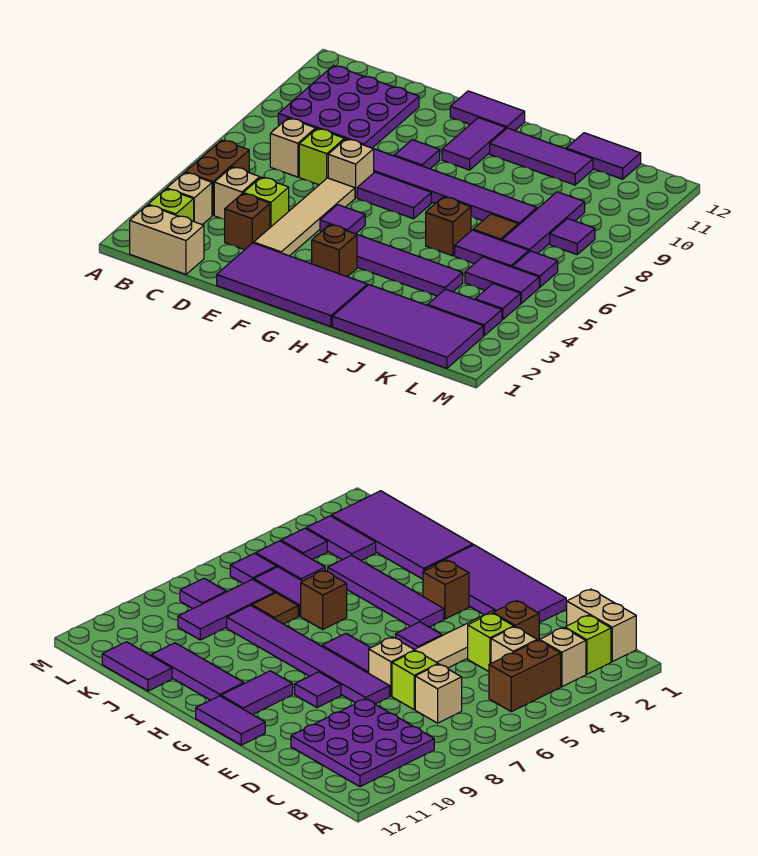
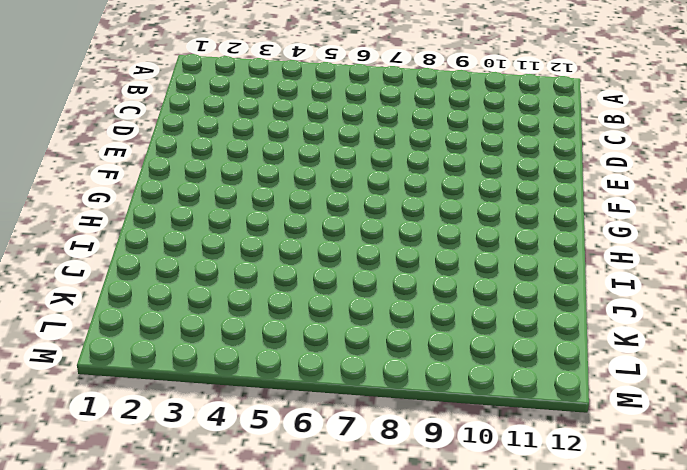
none -> tan brick B1:C1 level 1
none -> lime brick B2 level 1
none -> tan brick B3 level 1
none -> brown brick B4:B5 level 1

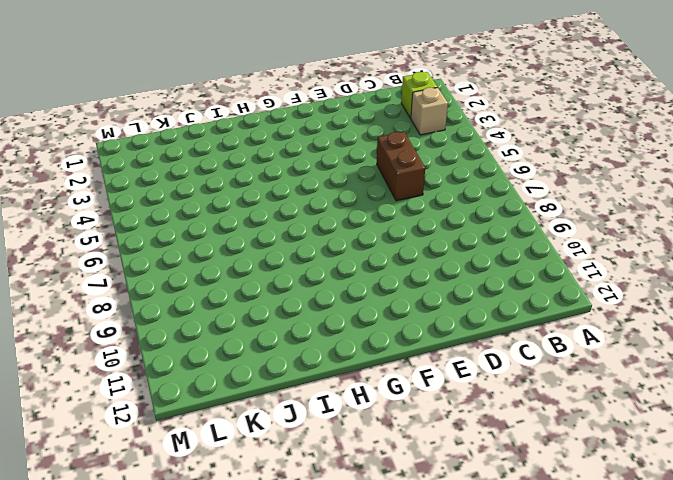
brown brick D5:D6 level 1 -> brown brick B4:B5 level 1
none -> tan brick B1:C1 level 1
none -> purple plate B9:D11 level 1
none -> tan brick C4 level 1
none -> tan brick C7 level 1

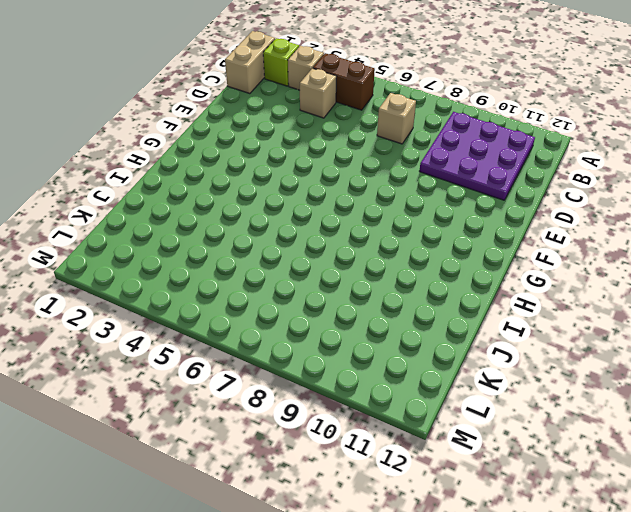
none -> brown brick D3 level 1
none -> lime brick D4 level 1
none -> lime brick D7 level 1
none -> purple tile E1:H2 level 1

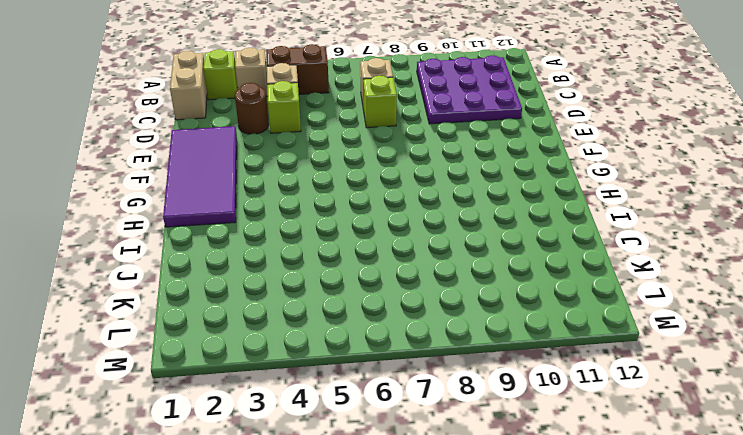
brown round brick D3 level 1 -> brown brick D3 level 1
none -> tan tile E3:E6 level 1
none -> tan brick E7 level 1
none -> purple tile E8:J8 level 1
none -> purple tile F5 level 1

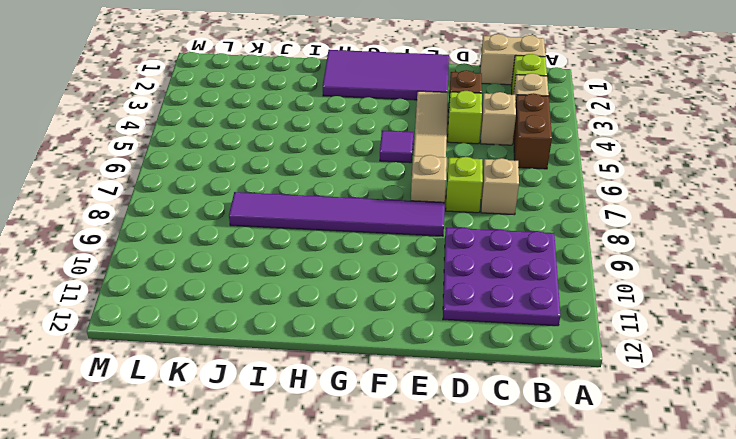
none -> purple tile F7:G7 level 1
none -> purple tile F9 level 1
none -> purple tile F12:G12 level 1
none -> brown brick G3 level 1

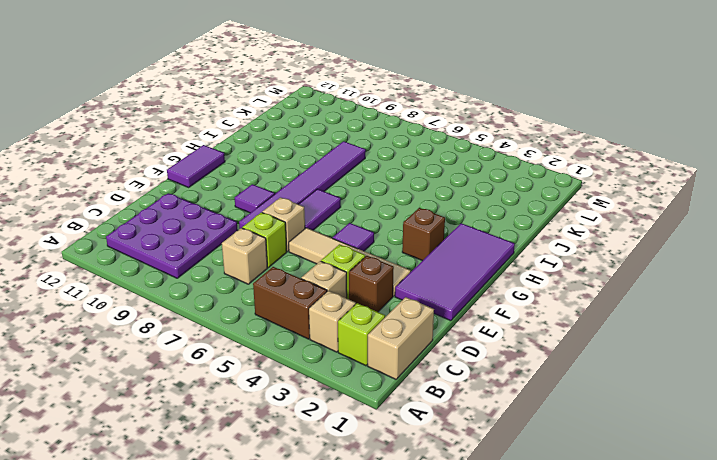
none -> purple tile G4:J4 level 1
none -> purple tile G10:G11 level 1
none -> purple tile H11:J11 level 1
none -> purple tile I1:L2 level 1

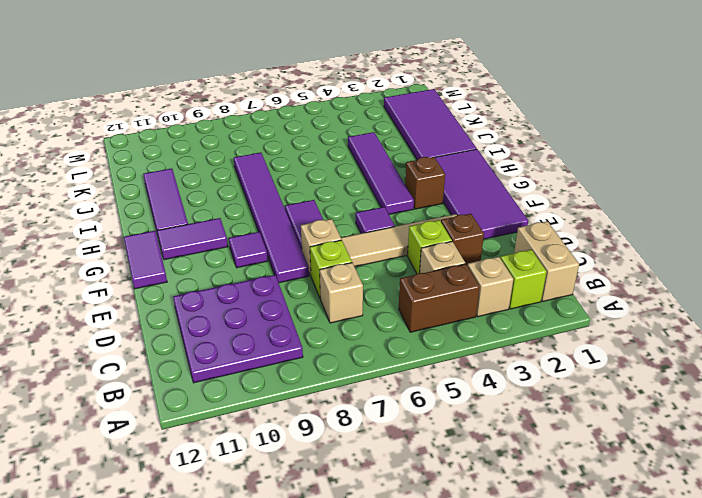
none -> brown brick I6 level 1
none -> purple tile J6:K6 level 1
none -> brown tile J7 level 1
none -> purple tile J12:K12 level 1

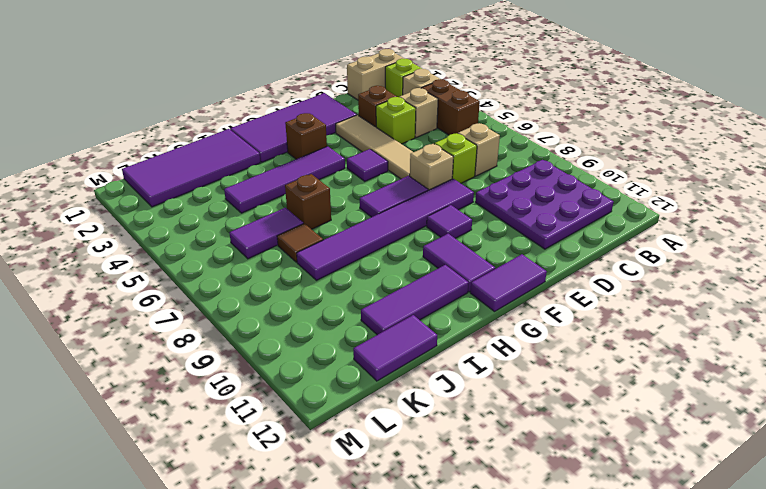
none -> purple tile K3:L3 level 1
none -> purple tile K5:L5 level 1
none -> purple tile K7:K9 level 1
none -> purple tile L4 level 1

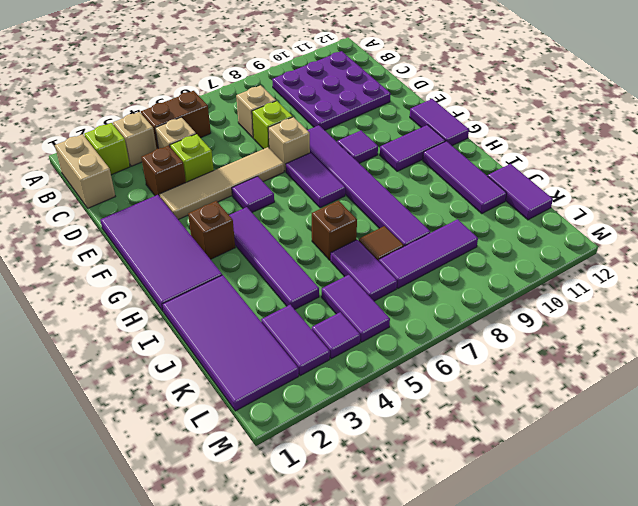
none -> purple tile L6 level 1
none -> purple tile L8 level 1

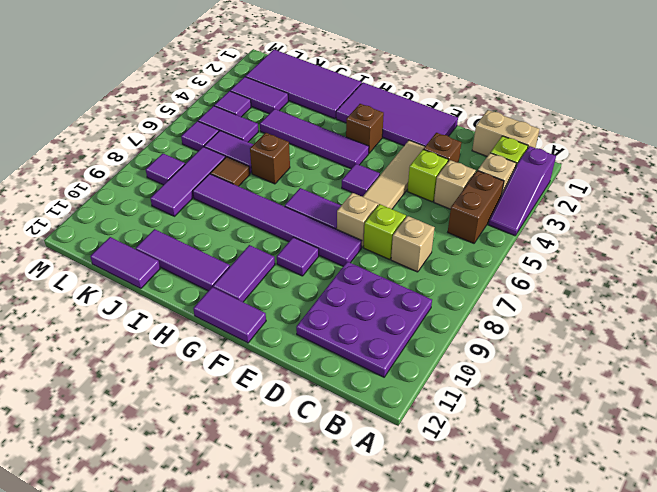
purple slope A2:A4 level 1 top 2 -> none

